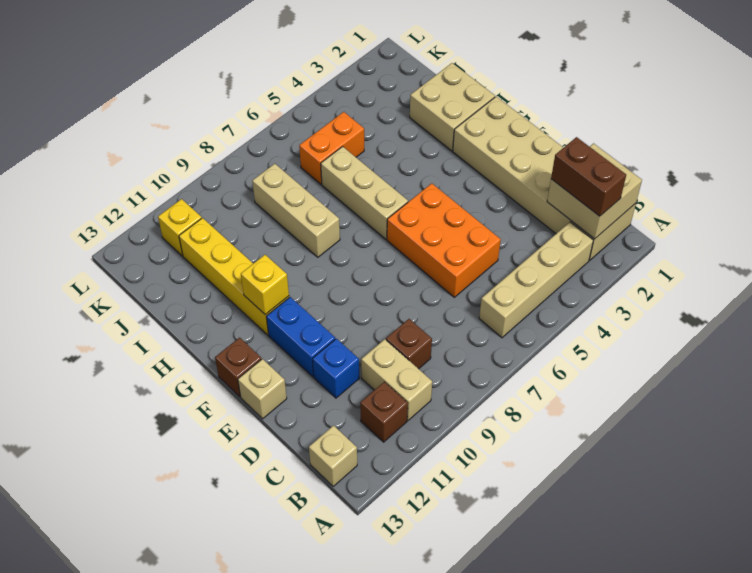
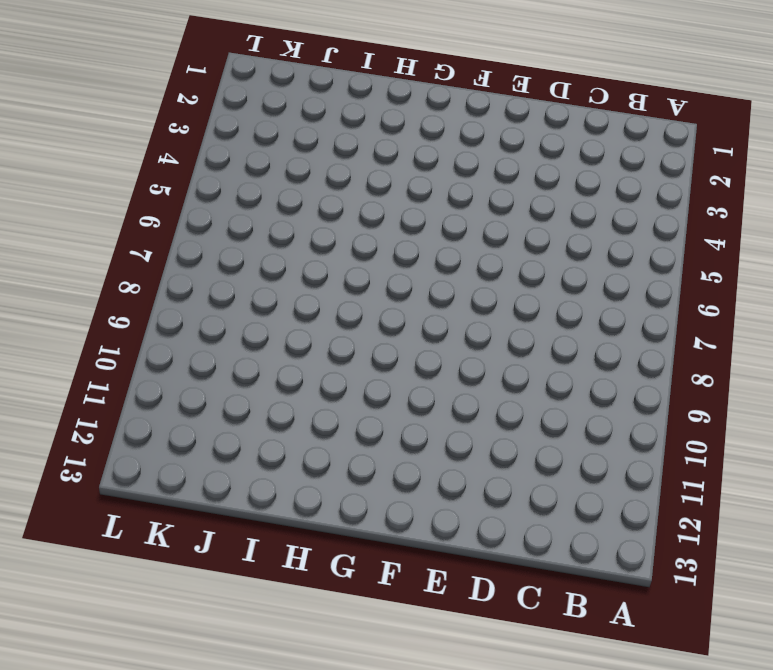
none -> tan brick B1:G2 level 1
none -> tan brick B3:B6 level 1
none -> tan brick B10:C10 level 1

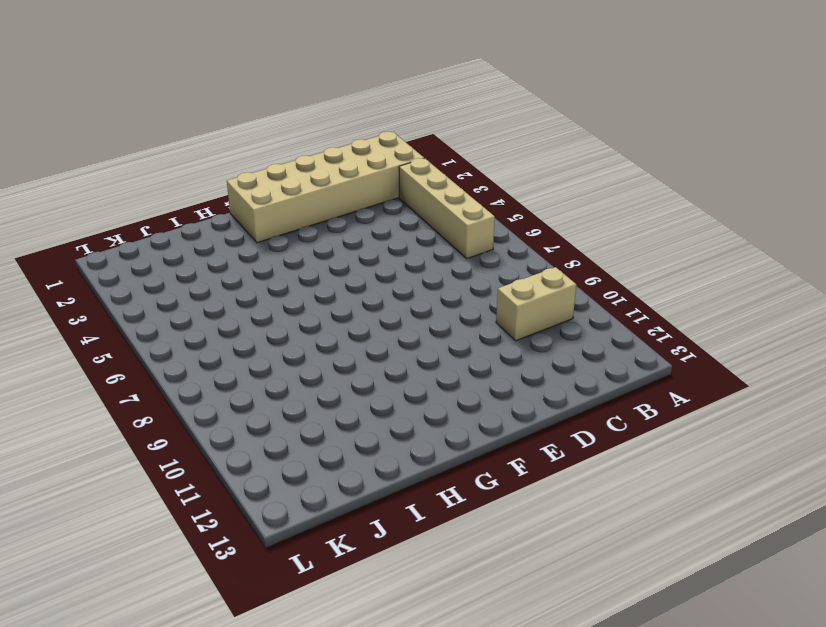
none -> brown brick B11 level 1
none -> tan brick B13 level 1
none -> brown brick C9 level 1

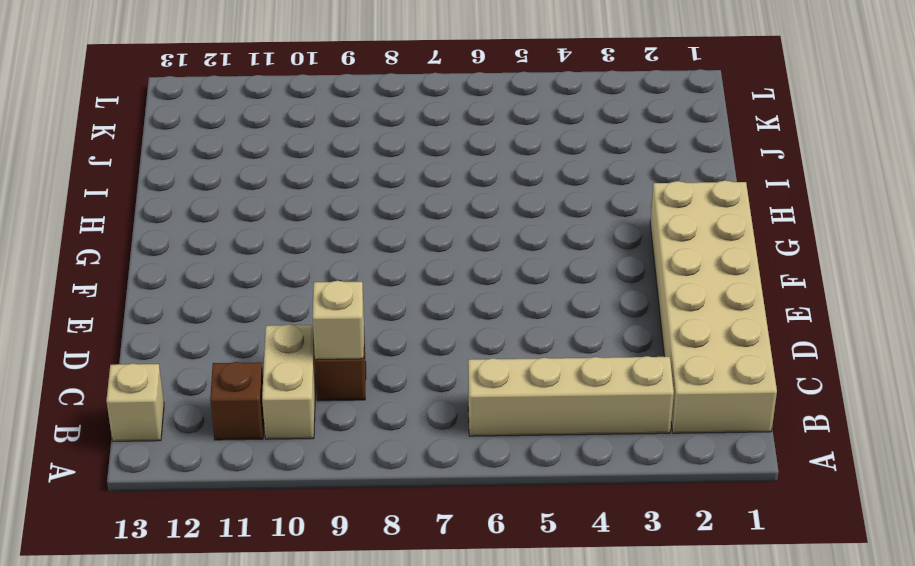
tan brick C9 level 2 -> tan brick E13 level 1
none -> orange brick D5:F6 level 1
none -> blue brick D11 level 1
none -> blue brick E11:F11 level 1

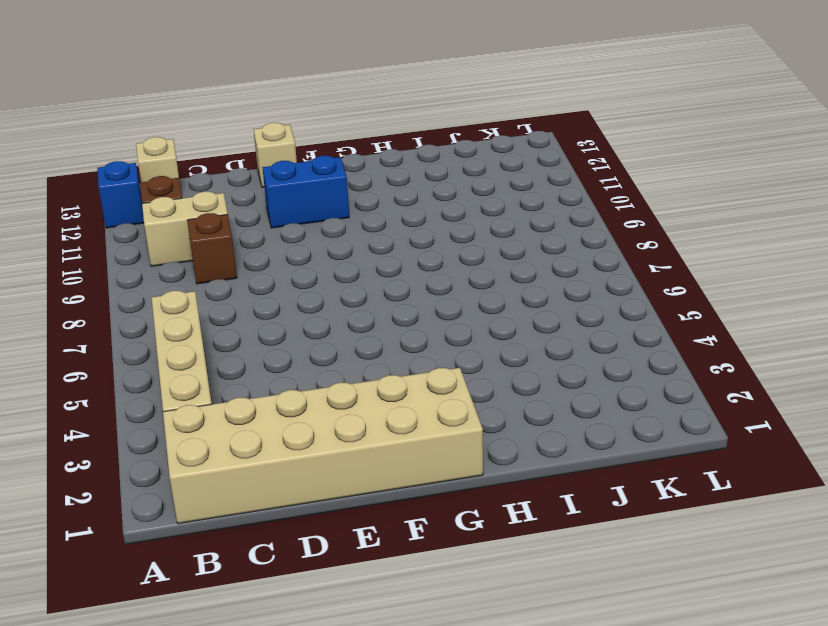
blue brick A12 level 1 -> blue brick D11 level 1
none -> orange brick D5:F6 level 1
none -> brown brick F13 level 1
none -> tan brick G6:I6 level 1

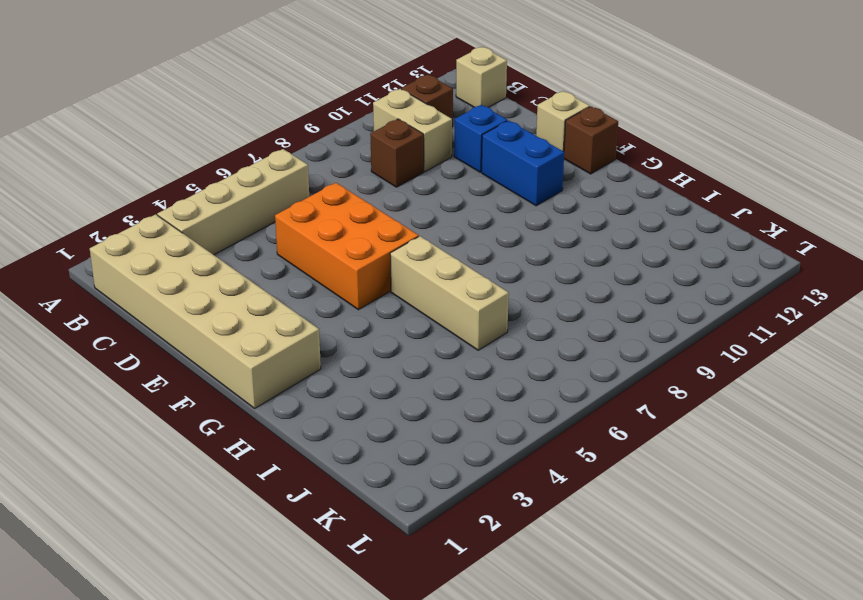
none -> yellow brick G11:J11 level 1
none -> tan brick H1:I2 level 1
none -> tan brick H8:J8 level 1

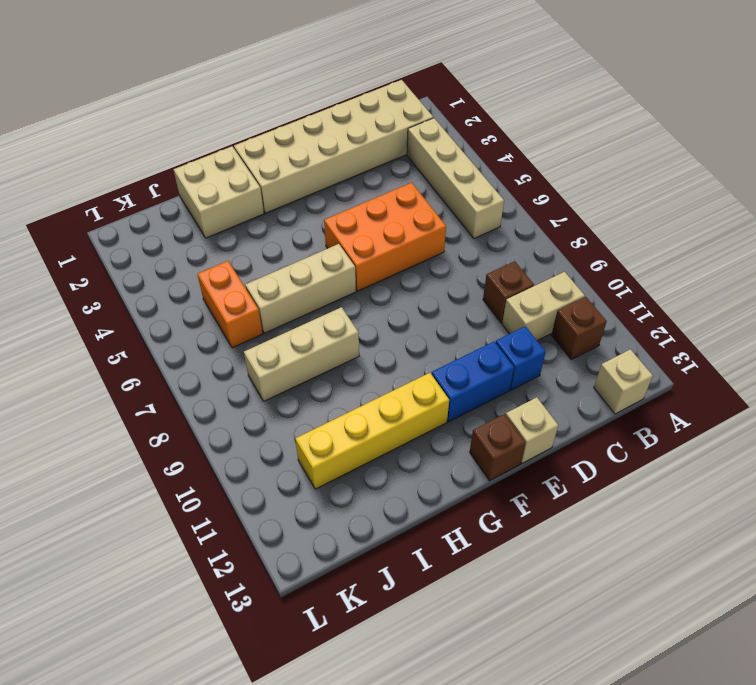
none -> yellow brick K11 level 1
none -> tan brick B1:C2 level 2
none -> yellow brick G11 level 2

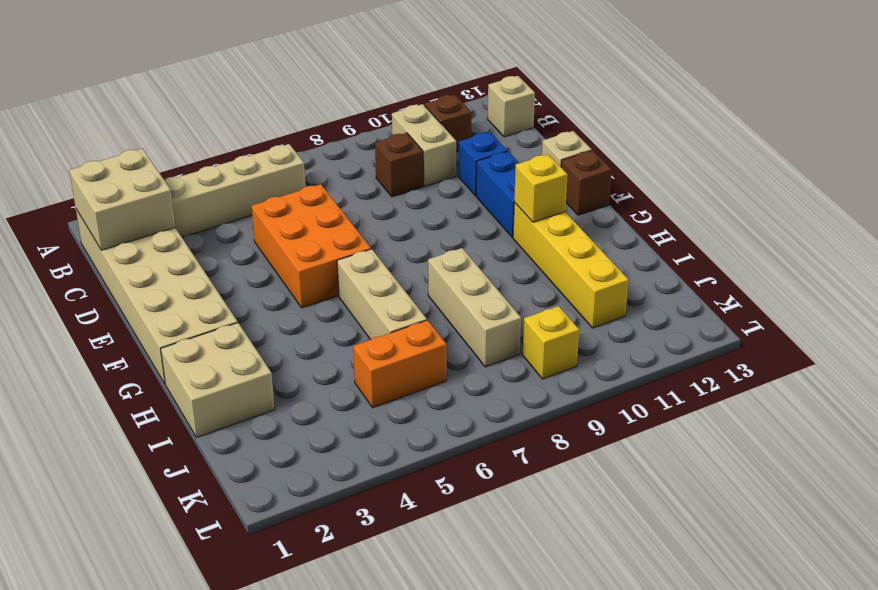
yellow brick K9 level 1 -> yellow brick K11 level 1
none -> brown brick B2:C2 level 3

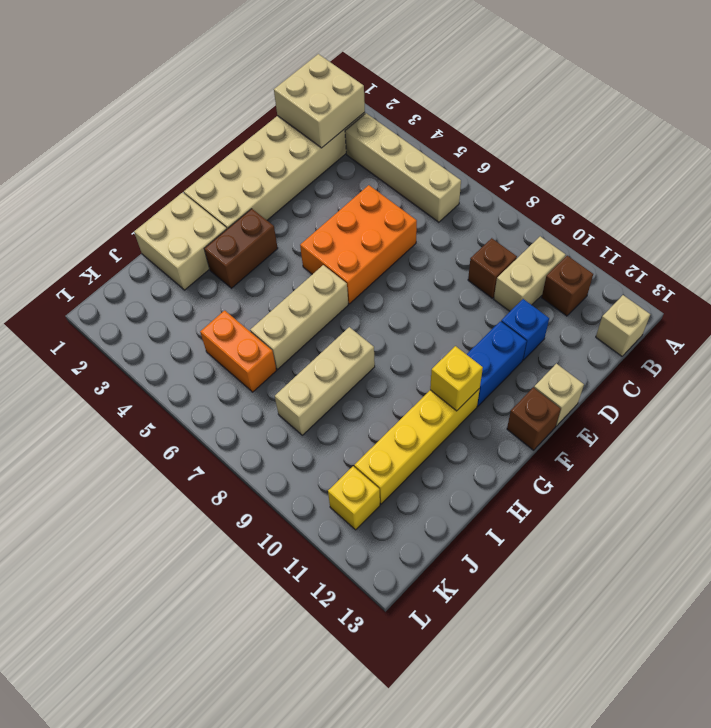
brown brick G3:H3 level 1 -> brown brick B2:C2 level 3

